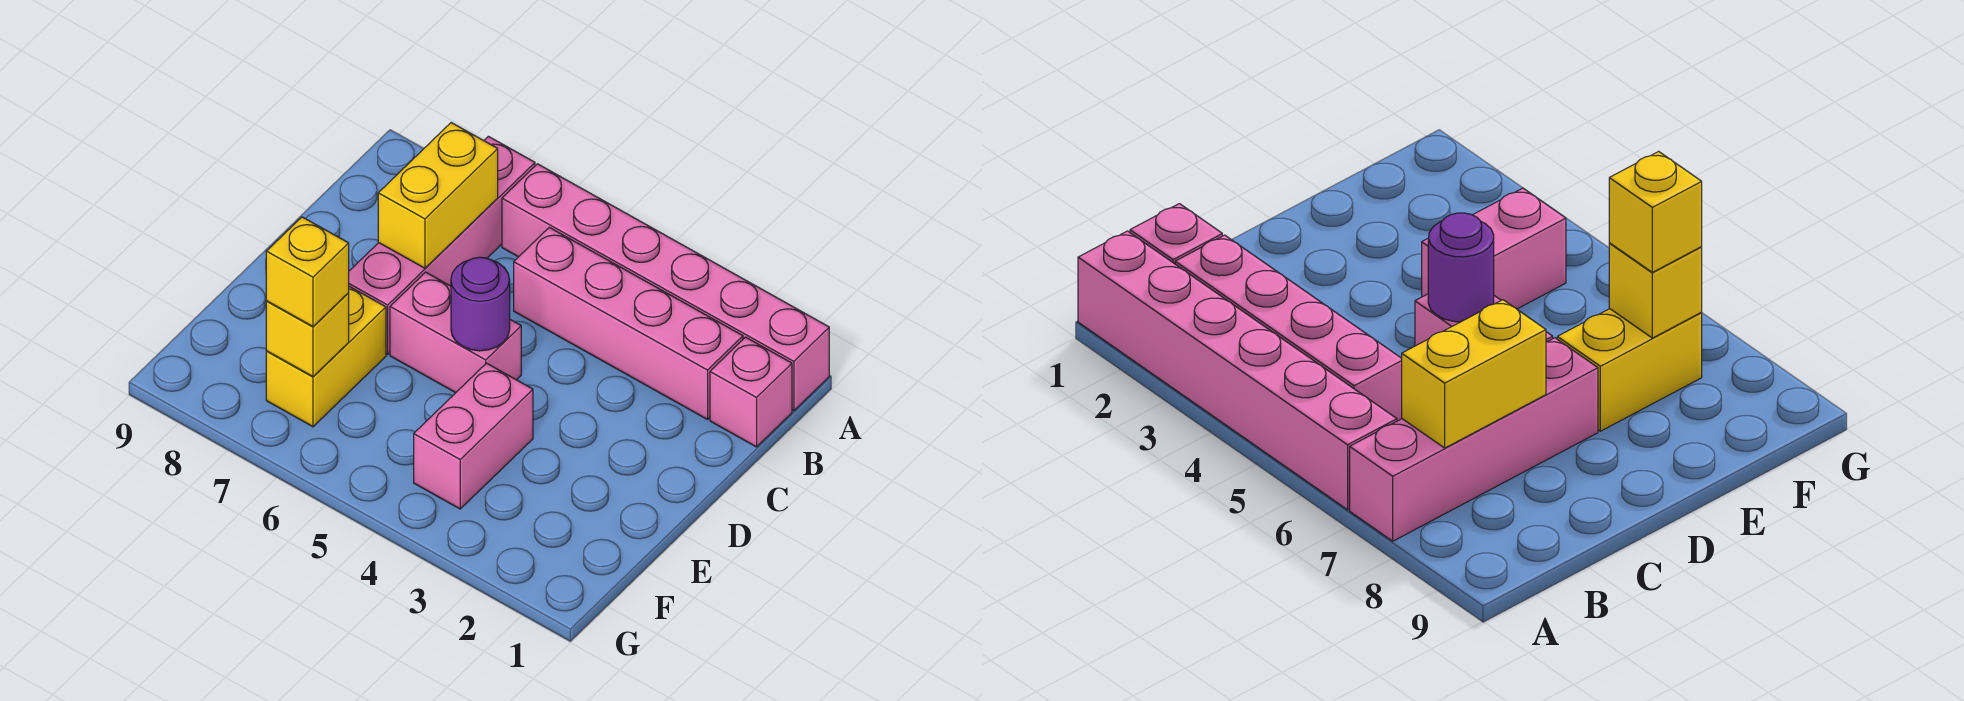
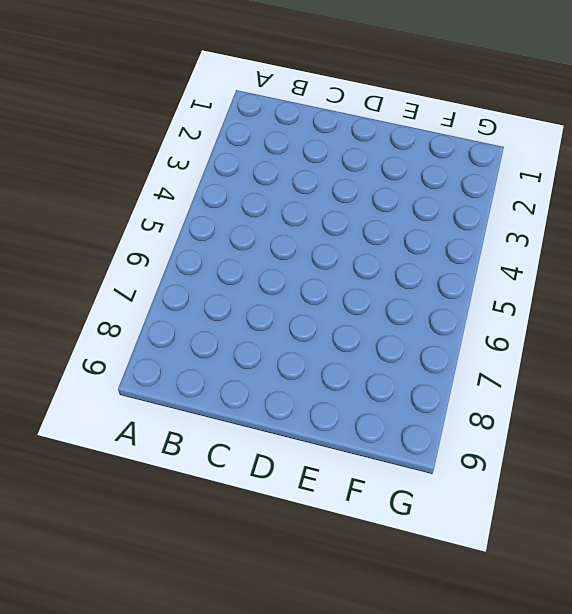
none -> pink brick A1:A6 level 1
none -> pink brick A7:D7 level 1

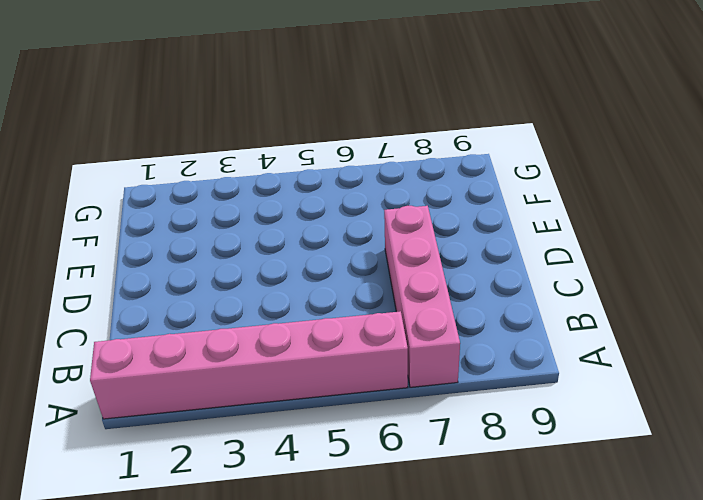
none -> pink brick B1 level 1
none -> pink brick B2:B5 level 1

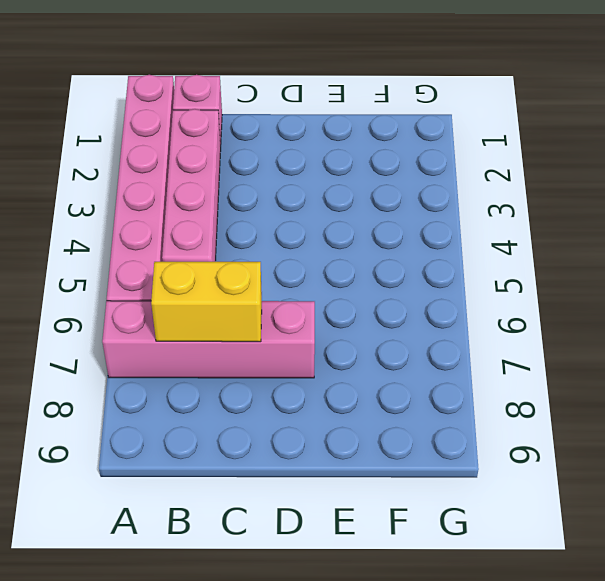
none -> pink brick D5:D6 level 1
none -> pink brick E4:F4 level 1

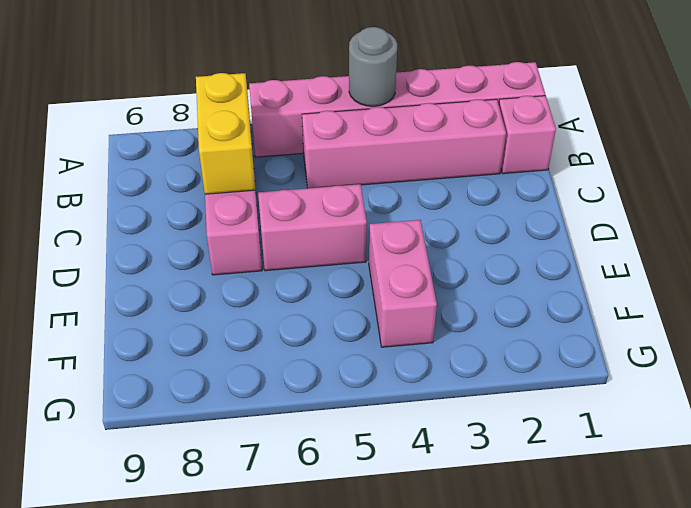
grey round brick A4 level 2 -> none
none -> yellow brick E7:F7 level 1
none -> purple round brick D5 level 2

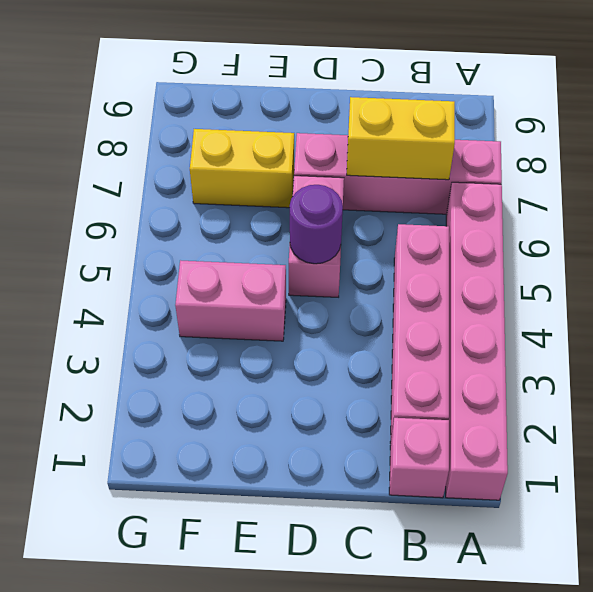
none -> yellow brick F7 level 2
none -> yellow brick F7 level 3

